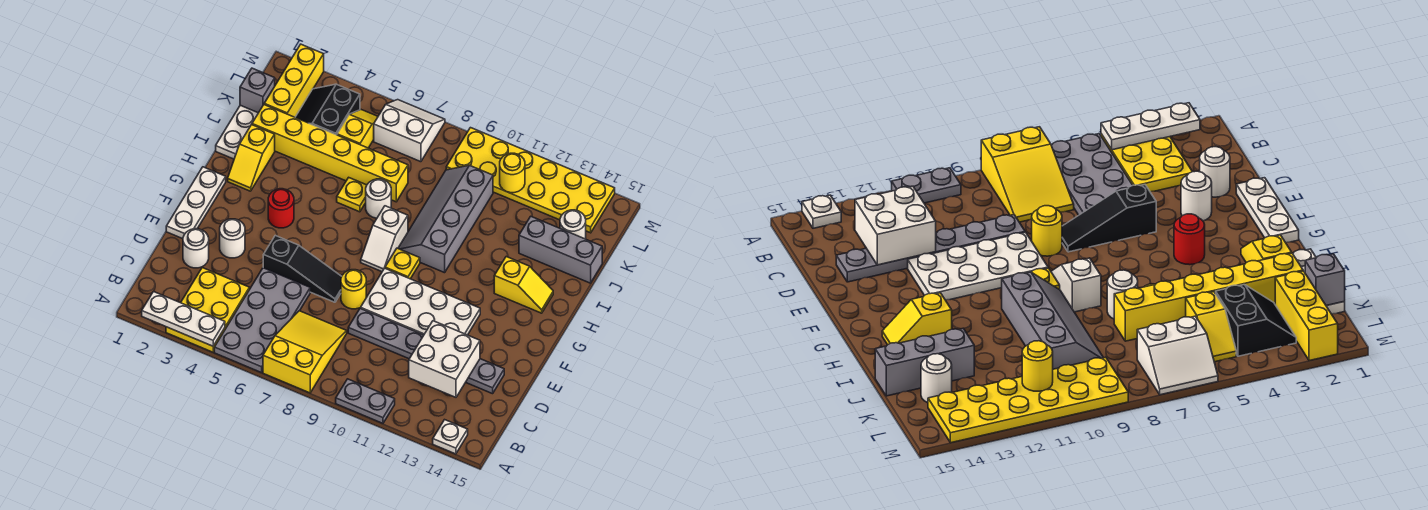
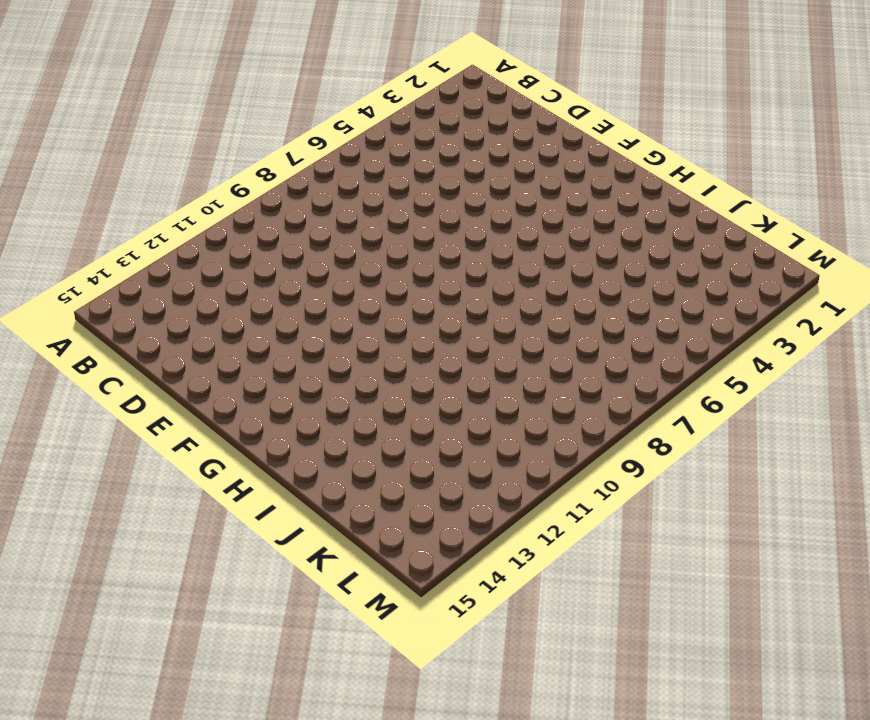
none -> yellow plate A3:C4 level 1
none -> grey plate A5:D6 level 1
none -> yellow slope A7:C8 level 1 top A
none -> grey plate A10:A11 level 1

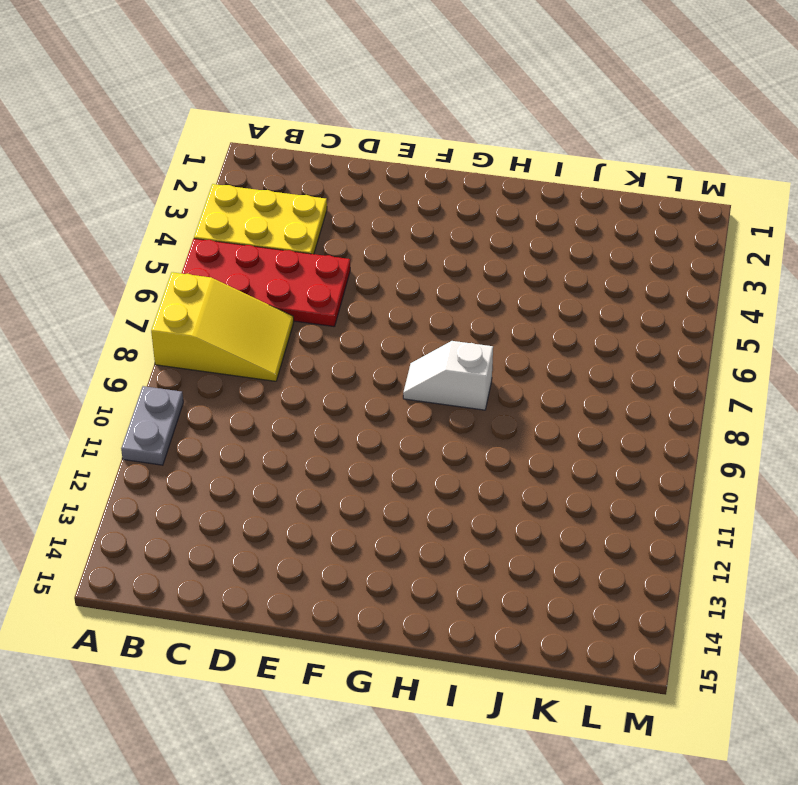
red plate A5:D6 level 1 -> grey plate A5:D6 level 1
none -> white plate A14 level 1
none -> white round brick D2 level 1
none -> grey plate D9:D14 level 1
none -> white plate E1:G1 level 1

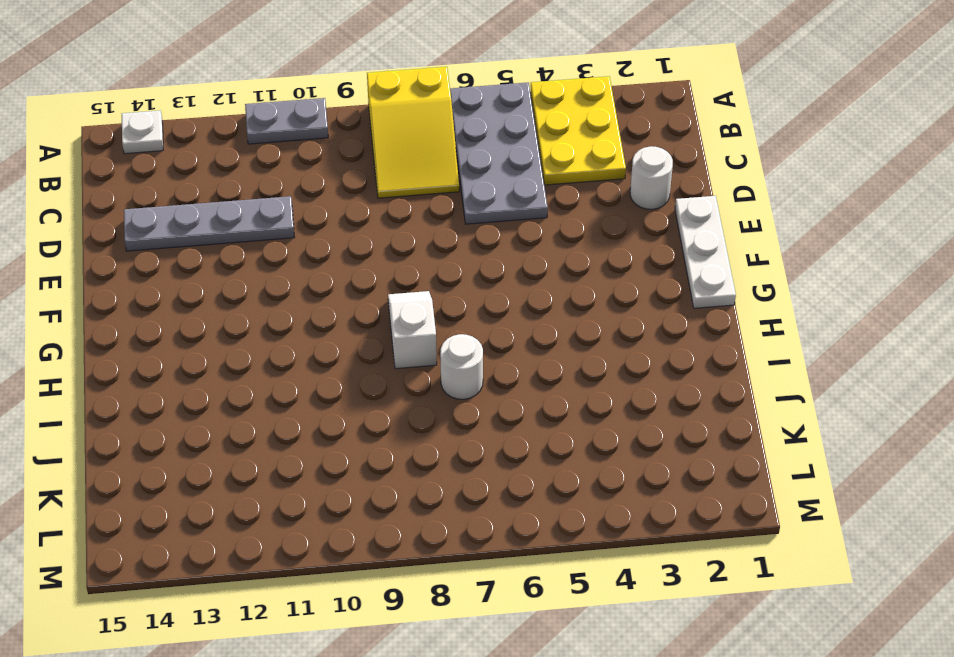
grey plate D11:D14 level 1 -> grey plate D9:D14 level 1
none -> white round brick E3 level 1
none -> black slope E5:E7 level 1 top 5
none -> yellow round brick E8 level 1
none -> white plate E9:F12 level 1

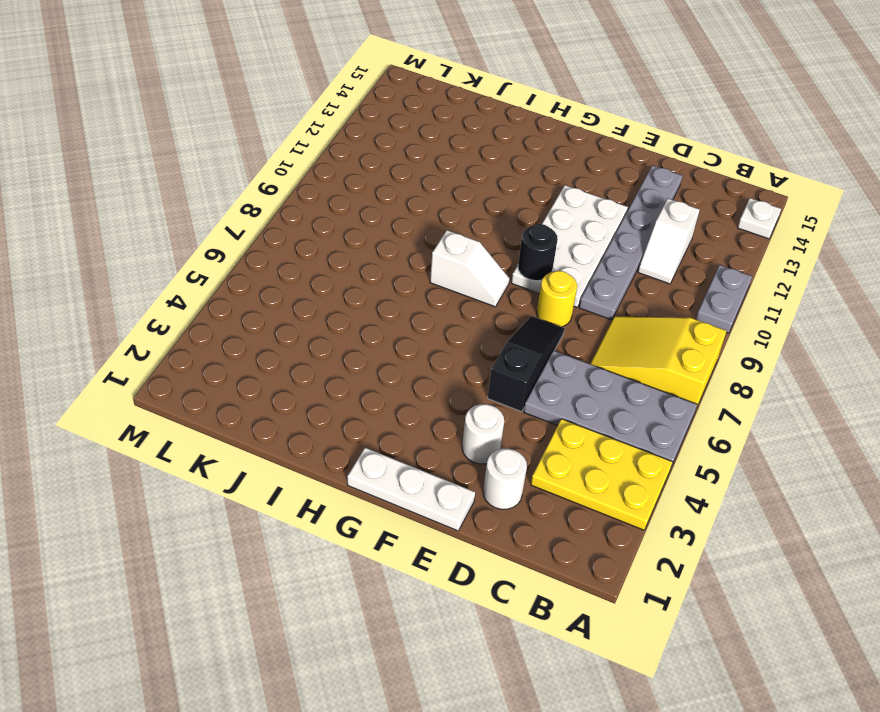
white slope C11:C12 level 1 top 12 -> none
black round brick F9 level 2 -> none
none -> red round brick G4 level 1
none -> yellow plate G9 level 1
none -> yellow slope H2:I2 level 1 top I
none -> grey slope H9:K10 level 1 top 10

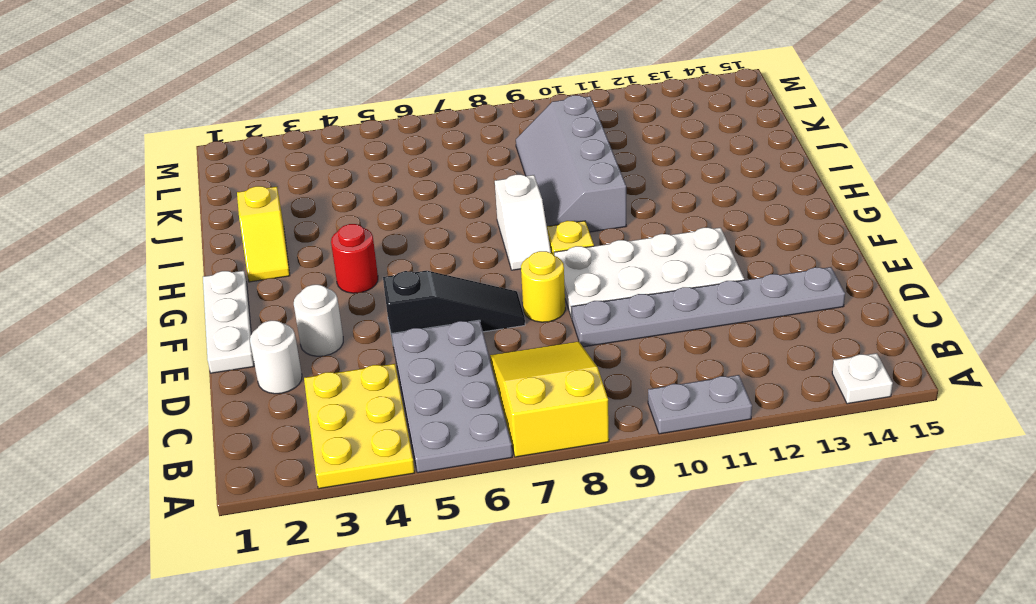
none -> yellow slope H13:H14 level 1 top 13
none -> white plate I1:K1 level 1
none -> yellow plate I6 level 1
none -> white round brick I7 level 1

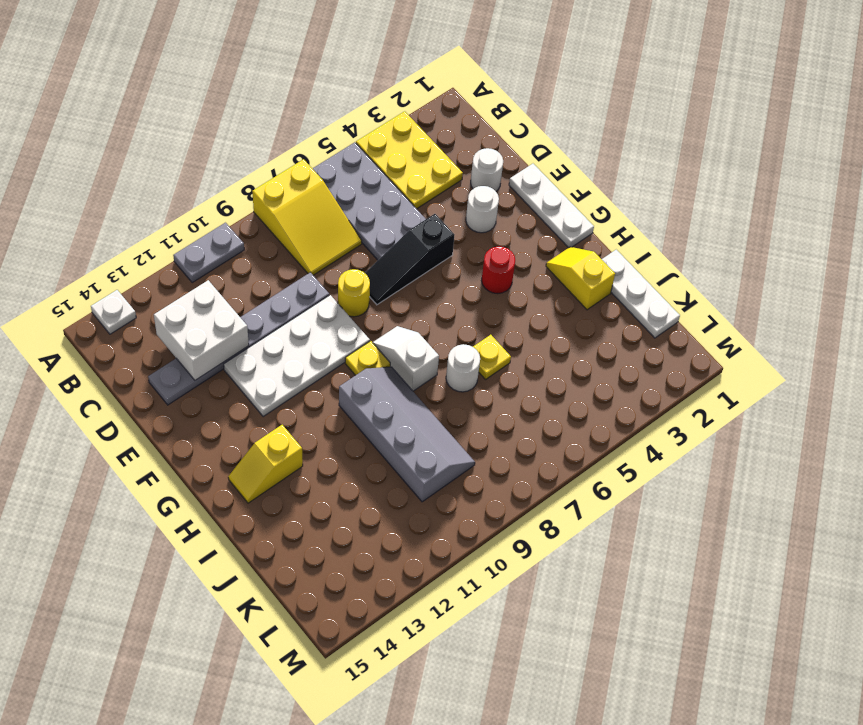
none -> yellow brick J2:J7 level 1
none -> grey brick J13:J15 level 1
none -> yellow brick K2:M2 level 1
none -> black slope K3:L4 level 1 top 4

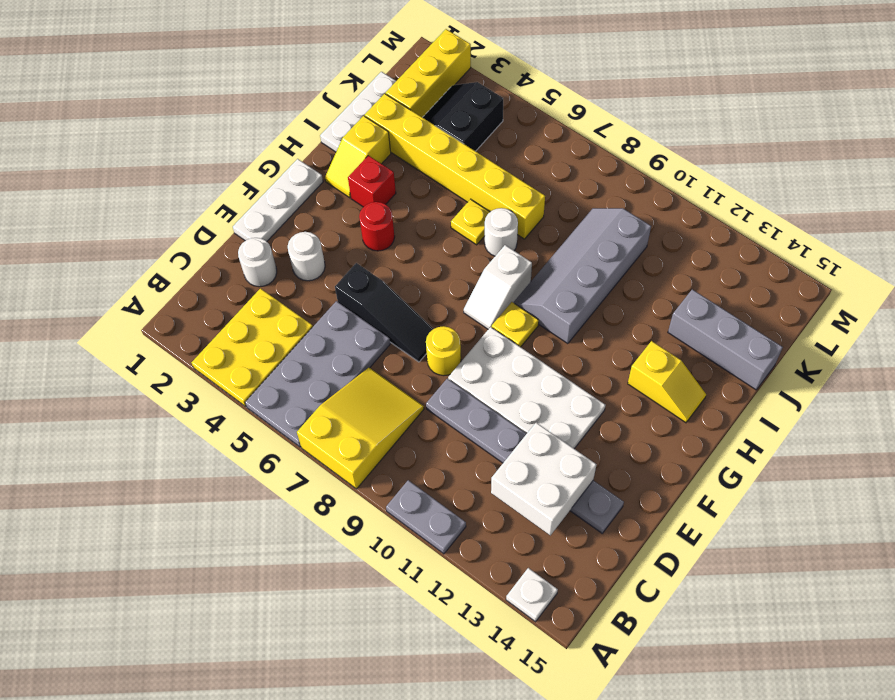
red brick H3 level 1 -> none
none -> yellow slope K5:L5 level 1 top K
none -> white round brick K14 level 1
none -> white slope L6:M7 level 1 top L
none -> yellow plate L9:M14 level 1

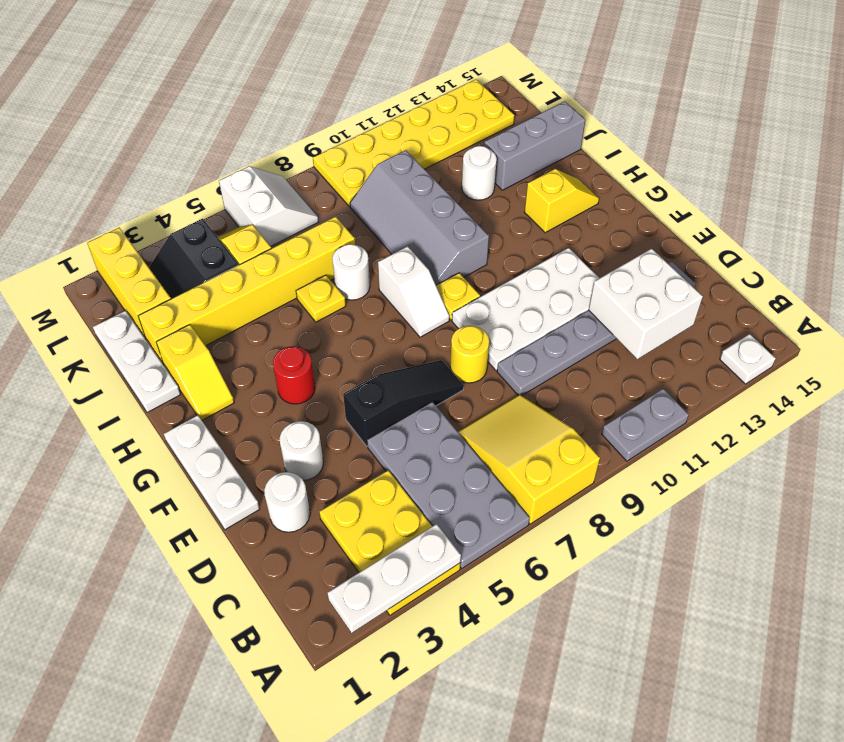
white round brick J12 level 1 -> white round brick K14 level 1
white slope L6:M7 level 1 top 6 -> white slope L6:M7 level 1 top L
none -> grey brick K1 level 2
none -> yellow round brick L11 level 2

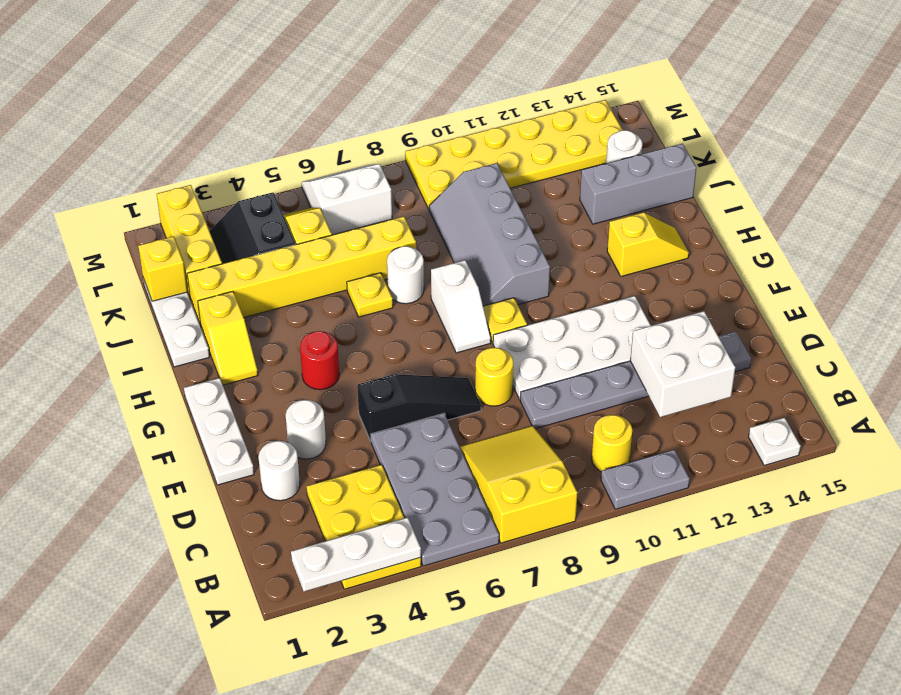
yellow round brick B10 level 1 -> yellow round brick L11 level 2
yellow brick K1 level 2 -> grey brick K1 level 2

